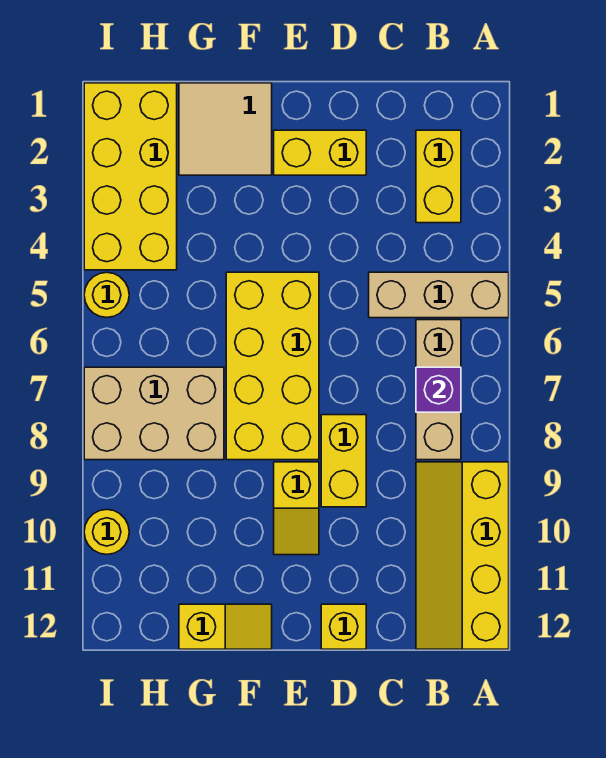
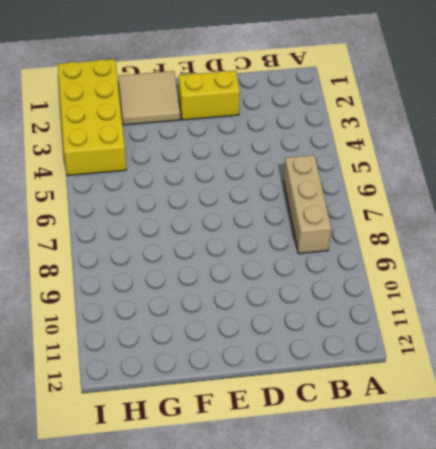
none -> tan brick A5:C5 level 1
none -> yellow slope A9:B12 level 1 top A
none -> yellow brick B2:B3 level 1

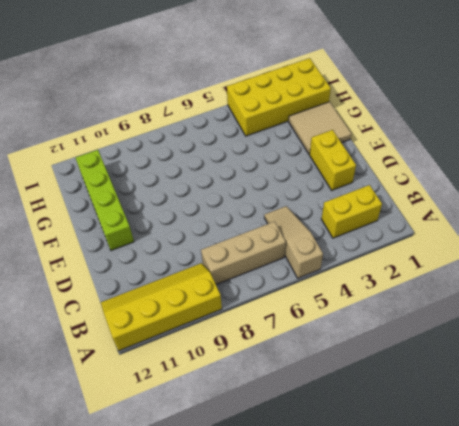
tan slope A5:C5 level 1 top A -> tan brick A5:C5 level 1
lime brick E11:H11 level 1 -> none
none -> yellow brick D8:D9 level 1
none -> yellow brick D12 level 1
none -> yellow brick E5:F8 level 1

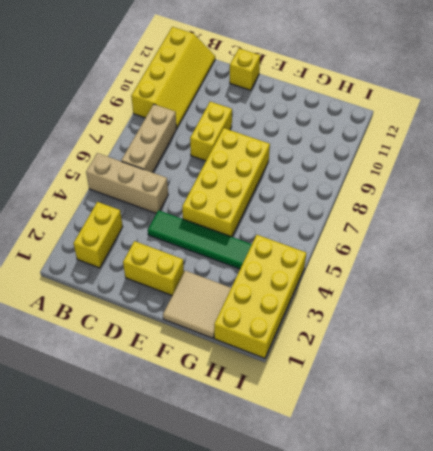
green tile D4:G4 level 1 -> none
none -> yellow slope E9:E10 level 1 top 9
none -> yellow slope F12:G12 level 1 top G
none -> tan brick G7:I8 level 1

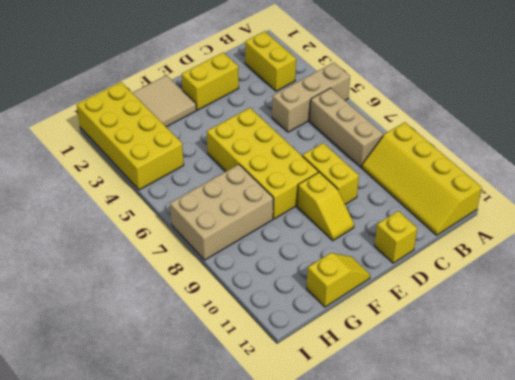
none -> yellow round brick I5 level 1
none -> yellow round brick I10 level 1
none -> purple brick B7 level 2

